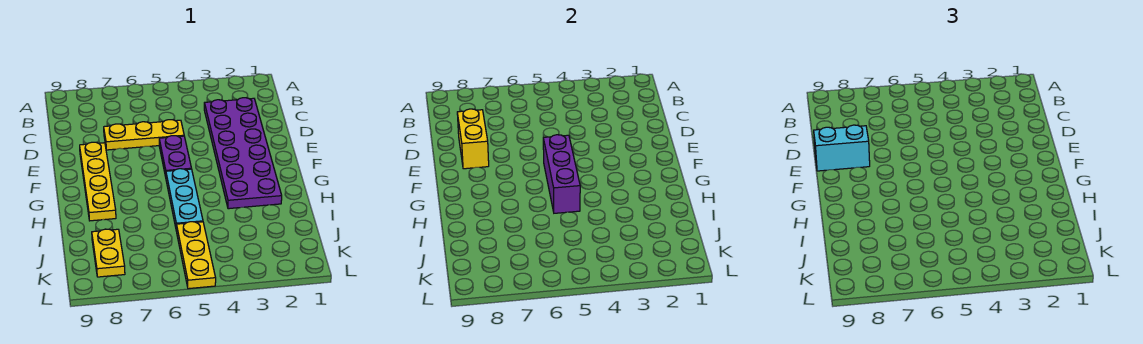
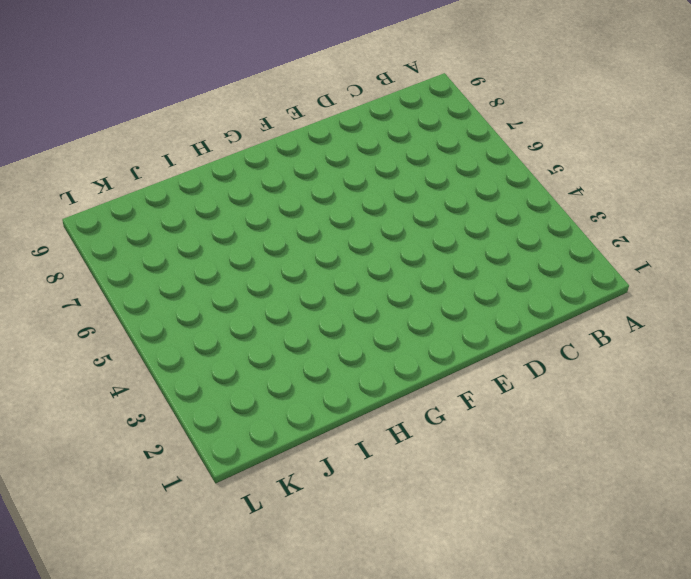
none -> purple plate C2:H3 level 1
none -> yellow plate D5:D7 level 1

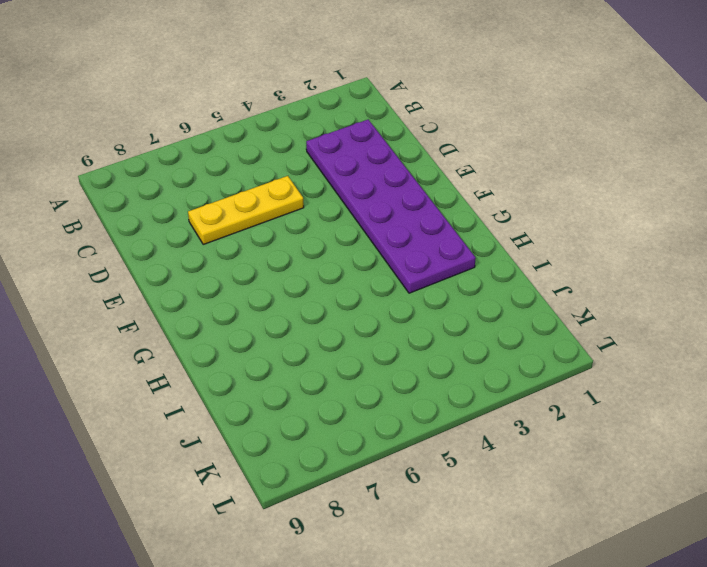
none -> purple plate E5:F5 level 1
none -> yellow plate E8:H8 level 1

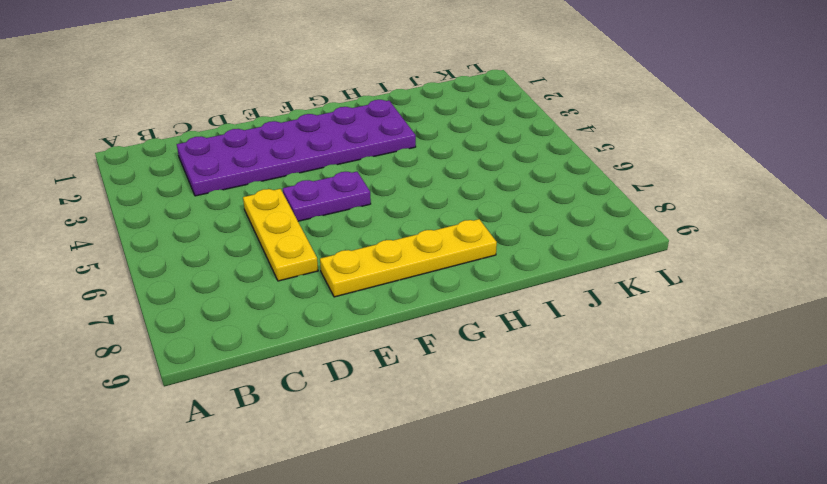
none -> cyan plate G5:I5 level 1
none -> yellow plate J5:L5 level 1

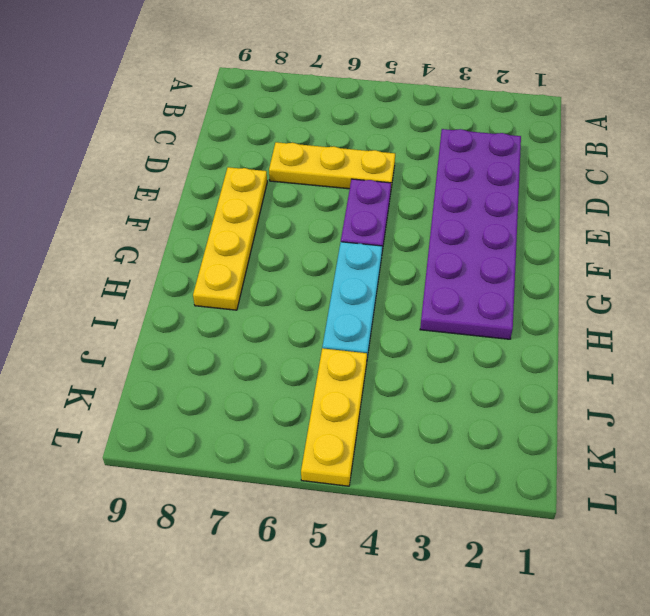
none -> yellow plate J8:K8 level 1
none -> yellow brick D8:E8 level 2

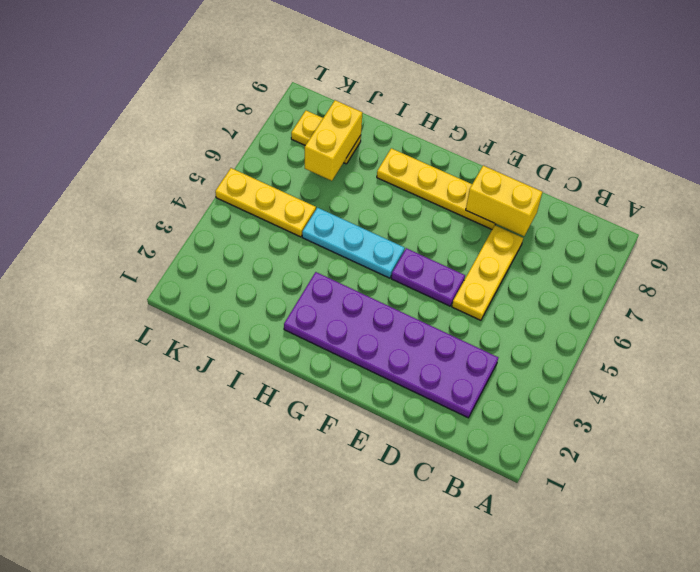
yellow brick J7:J8 level 2 -> none
none -> purple brick F5:H5 level 2
none -> cyan brick E8:E9 level 3

